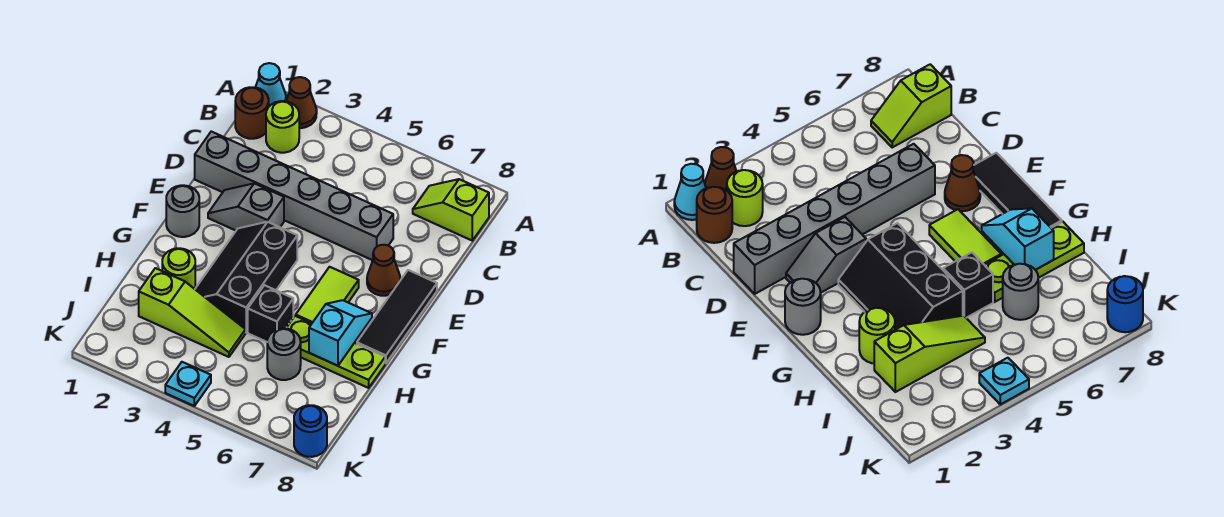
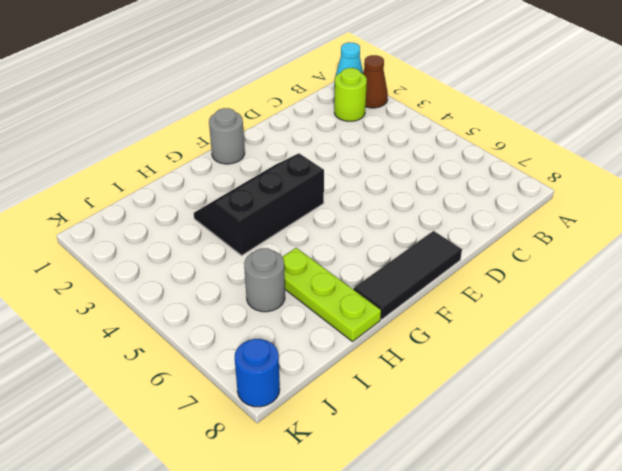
none -> brown round brick B1 level 1
none -> lime slope B7:B8 level 1 top 8
none -> grey brick D1:D6 level 1

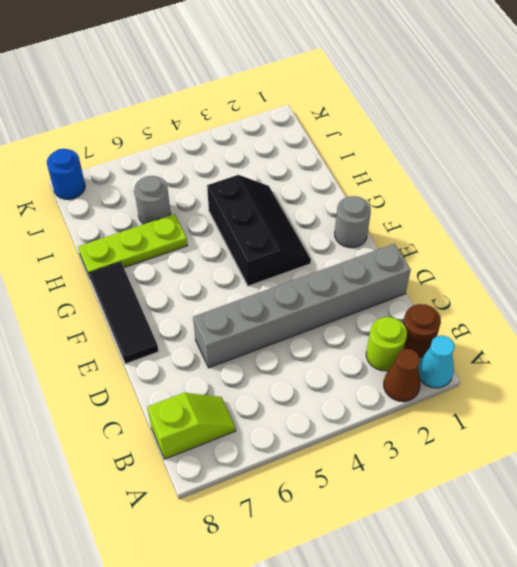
none -> grey slope E2:E3 level 1 top 3
none -> brown cone E7 level 1
none -> lime tile F6:G6 level 1

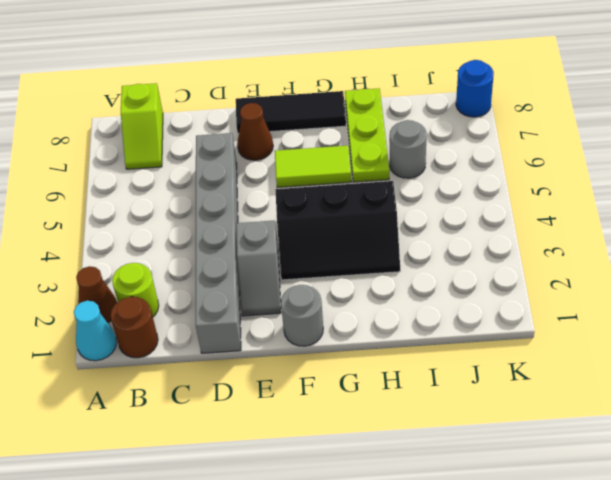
none -> lime round brick H2 level 1
none -> black brick H5 level 1
none -> lime slope I2:I4 level 1 top 2

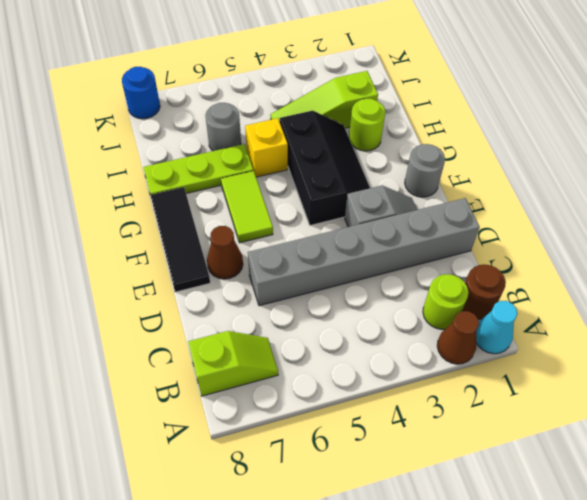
yellow brick H5 level 1 -> black brick H5 level 1
none -> cyan plate K4 level 1
none -> cyan slope G7:H7 level 2 top H

